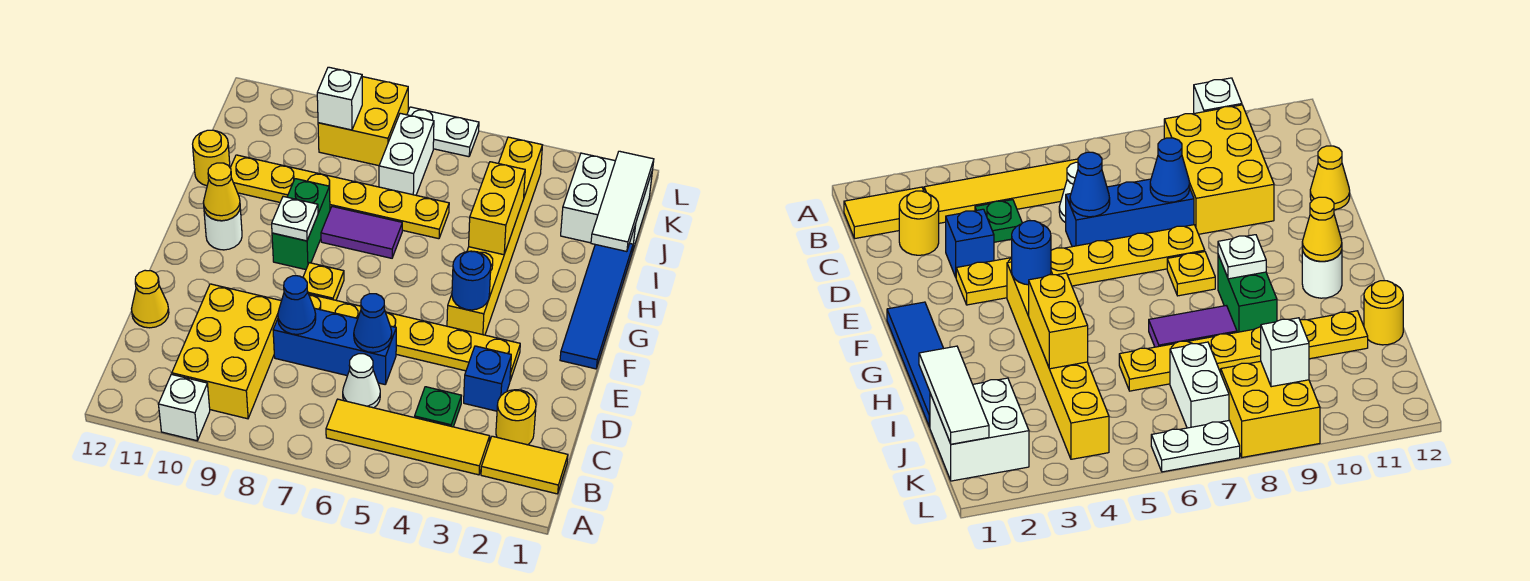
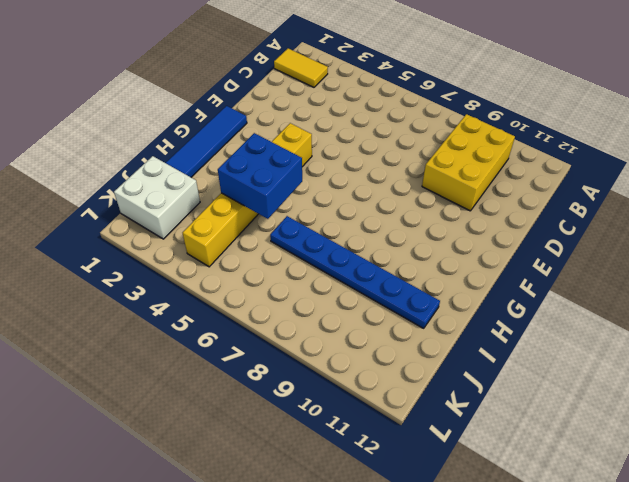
blue brick H4:I5 level 2 -> yellow brick H4:I4 level 2
blue plate I6:I11 level 1 -> yellow plate I6:I11 level 1
none -> white brick A10 level 1
none -> yellow tile B3:B6 level 1
none -> yellow round brick C2 level 1
none -> green plate C4 level 1

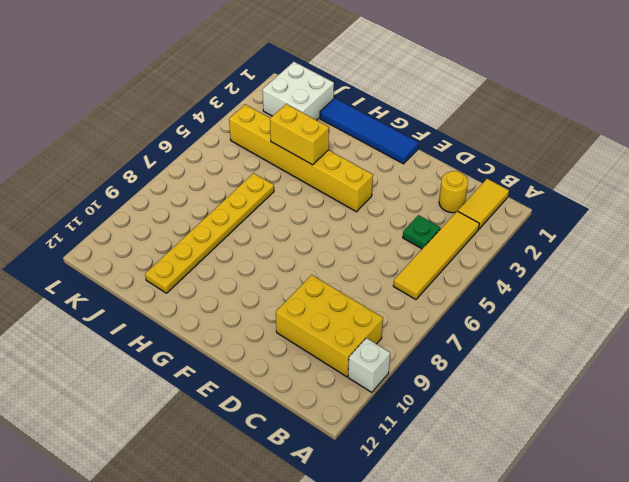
none -> white cone C6 level 1
none -> blue brick D3 level 1
none -> blue brick D6:D8 level 1
none -> yellow cone D12 level 1

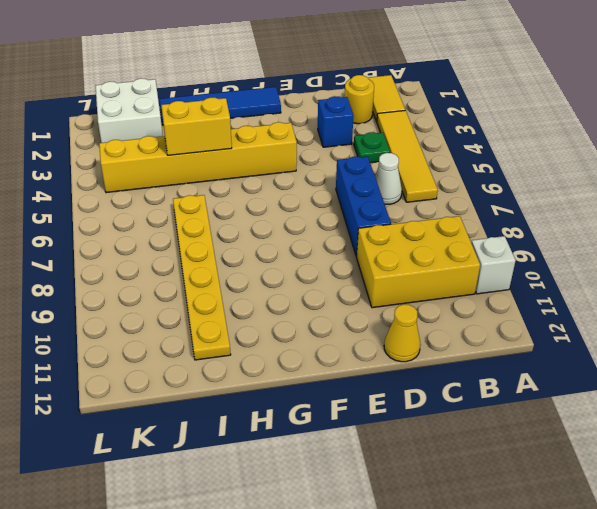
none -> yellow plate E3:E8 level 1
none -> yellow plate F8 level 1
none -> green brick G9:H9 level 1
none -> white round brick G11 level 1

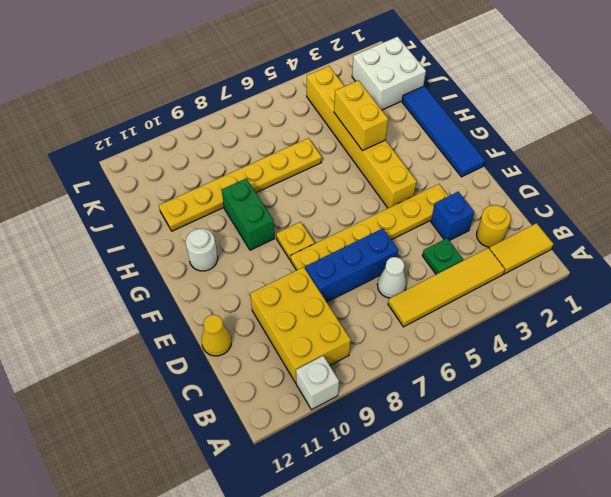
none -> purple tile H7:H8 level 1
none -> yellow round brick I12 level 1
none -> white brick J7:K7 level 1
none -> yellow brick K8:L9 level 1

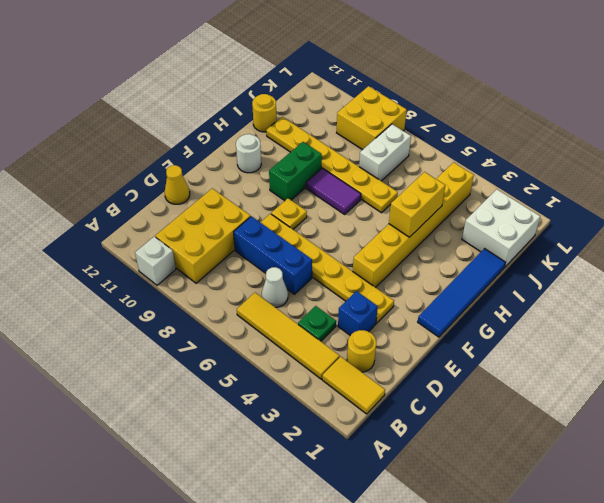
none -> white plate L6:L7 level 1
none -> blue cone D6 level 2
none -> blue cone D8 level 2
none -> blue round brick F4 level 2

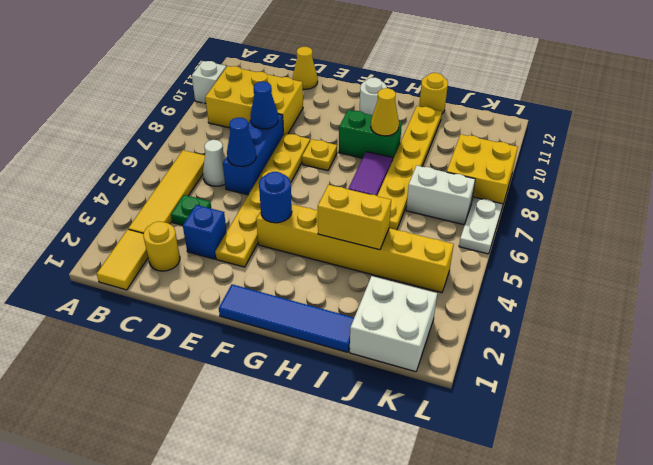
yellow cone H9 level 2 -> yellow cone G11 level 2
none -> white plate G9 level 2
none -> white tile I1:K1 level 2
none -> white brick K9 level 2

